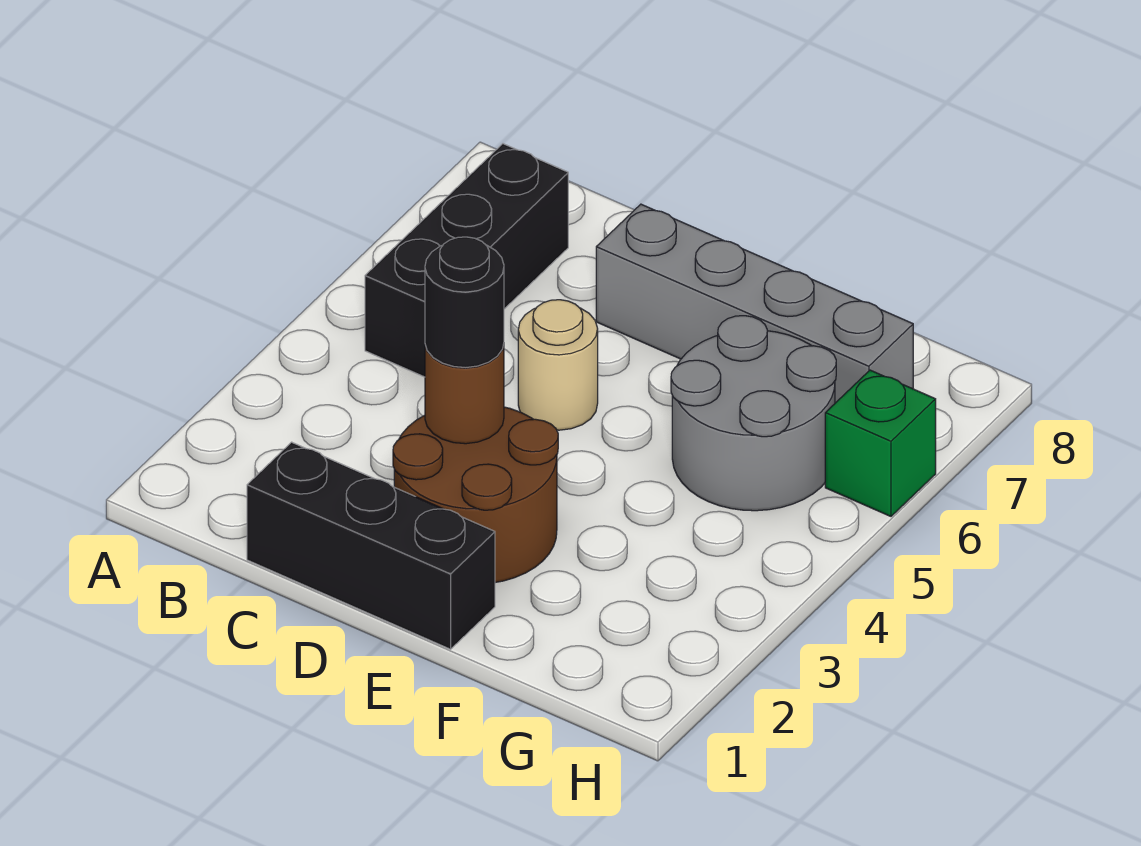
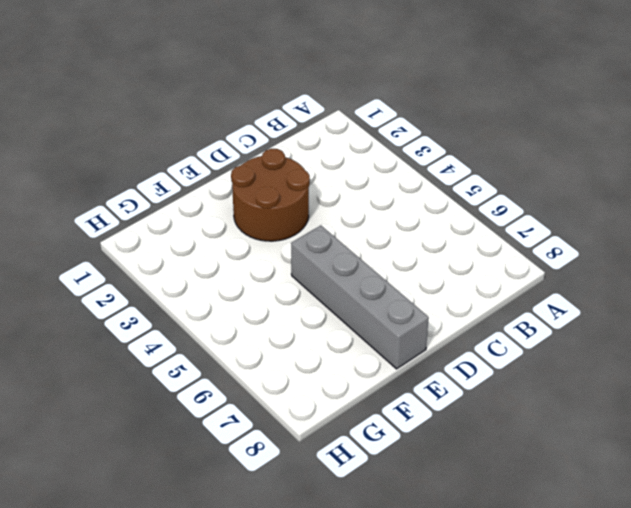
grey brick E5:E8 level 1 -> grey brick D7:G7 level 1
none -> black brick B5:B7 level 1
none -> black brick C1:E1 level 1

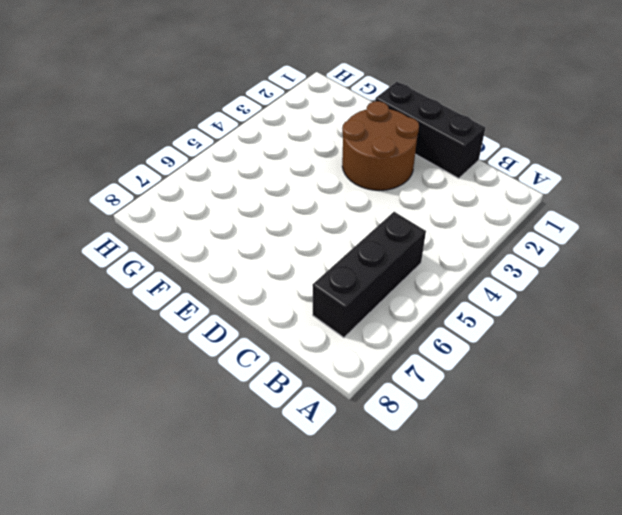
none -> tan round brick D5 level 1
none -> grey brick D7:G7 level 1

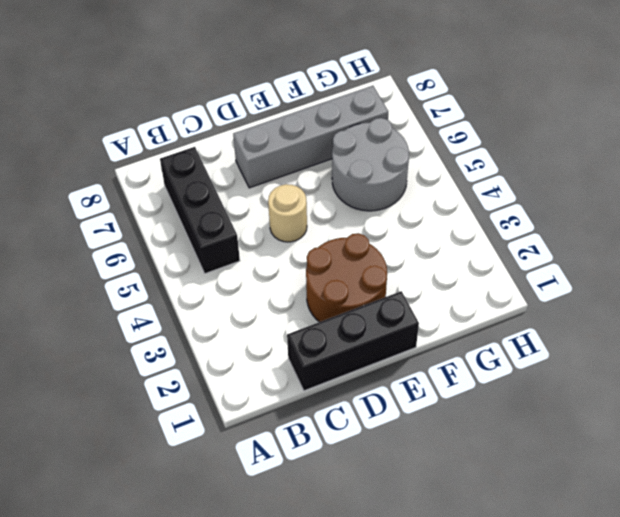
none -> green brick H6 level 1
none -> brown round brick D3 level 2

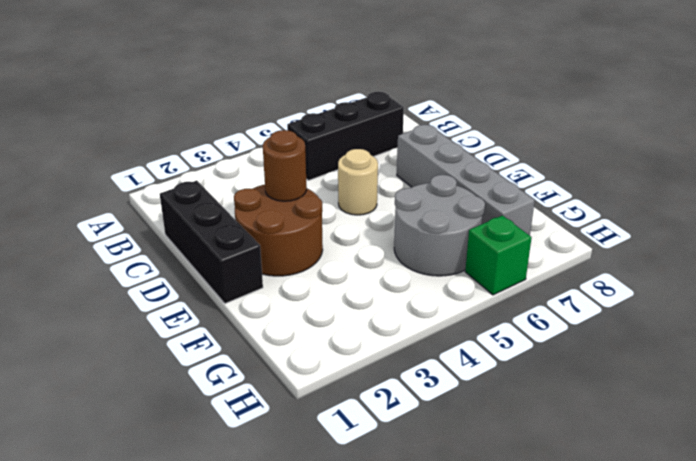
none -> black round brick D3 level 3

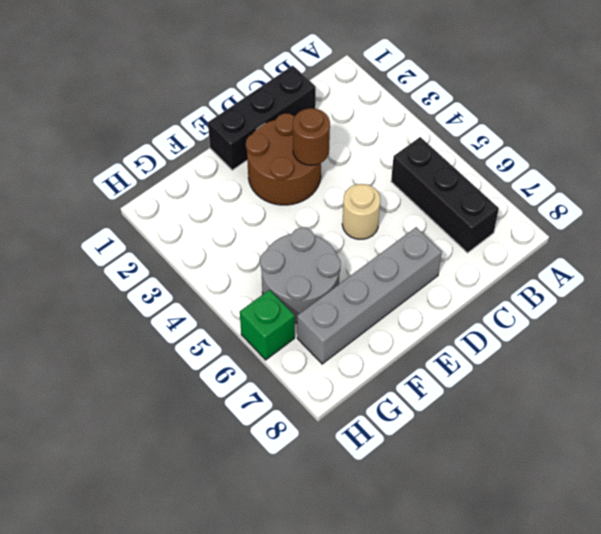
none -> black round brick D3 level 3

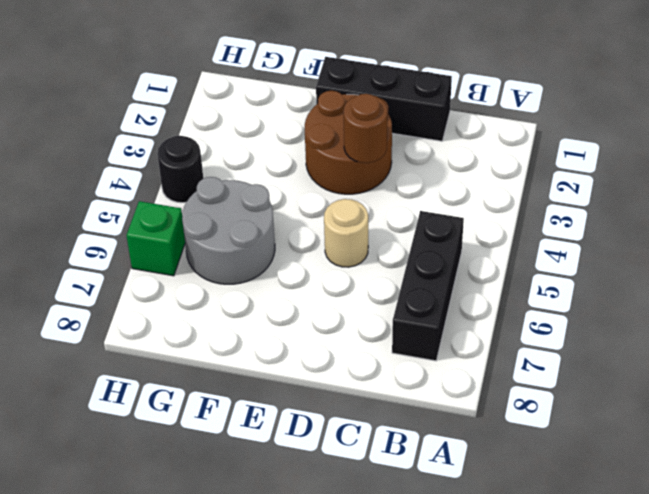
black round brick H4 level 1 -> black round brick D3 level 3
none -> grey brick D7:G7 level 1

